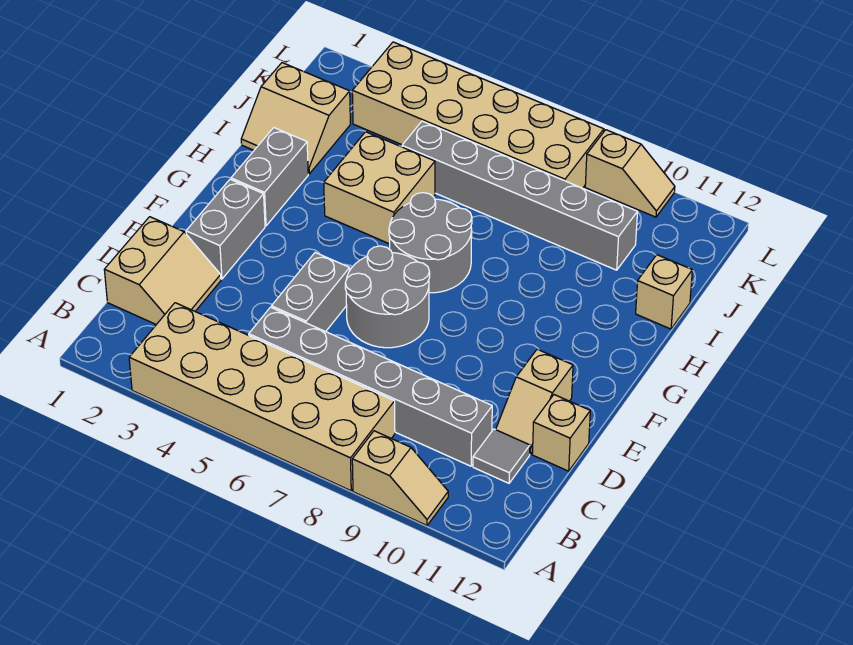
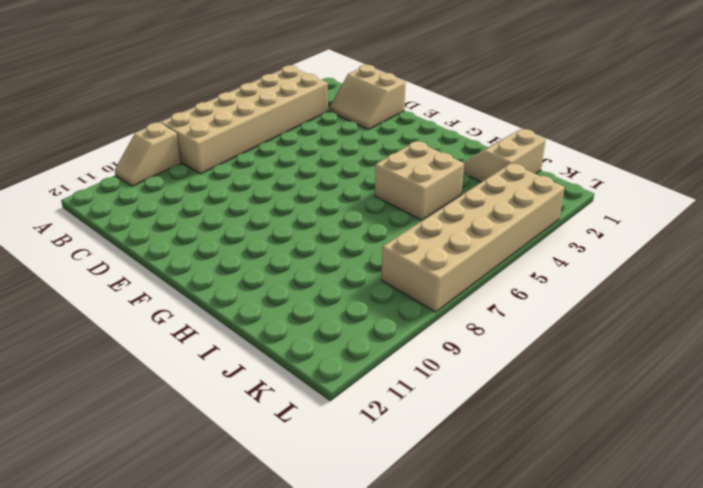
none -> grey brick C5:C10 level 1
none -> grey tile C11 level 1
none -> grey brick D5:E5 level 1

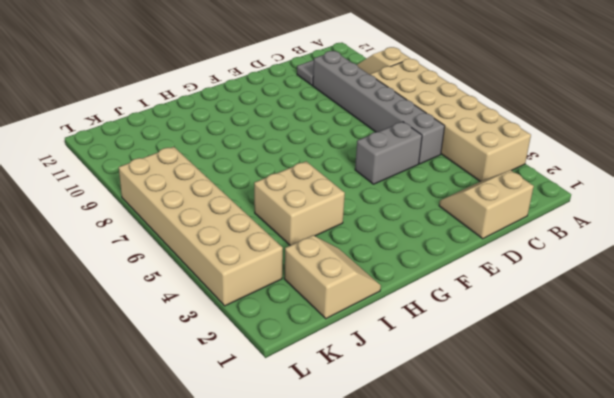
none -> tan slope D11:E11 level 1 top E
none -> tan brick D12 level 1
none -> grey brick E2:F2 level 1

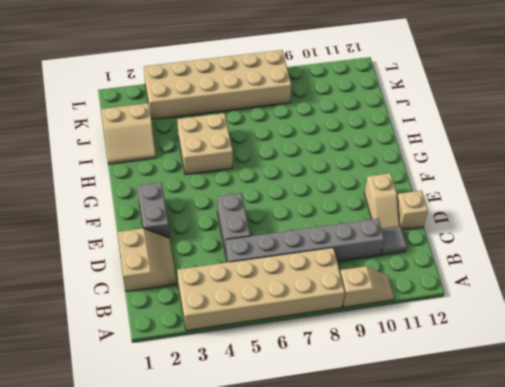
none -> grey round brick E6:F7 level 1
none -> grey brick G2:H2 level 1
none -> grey round brick G6:H7 level 1

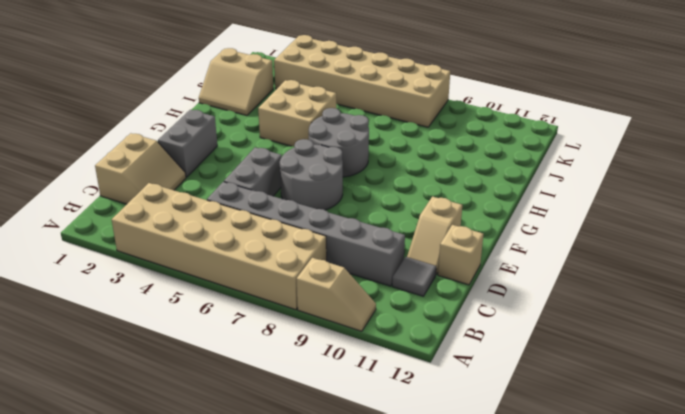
none -> grey brick G2:H2 level 1
none -> tan brick I12 level 1
none -> grey brick J5:J10 level 1

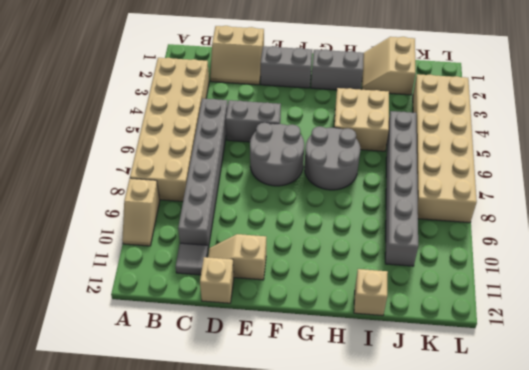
none -> tan slope L9:L10 level 1 top 9

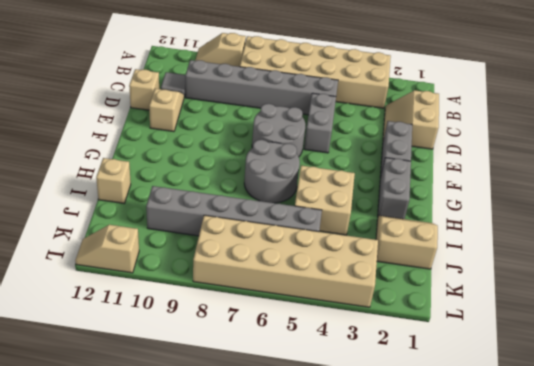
tan slope L11:L12 level 1 top 11 -> tan slope L9:L10 level 1 top 9

